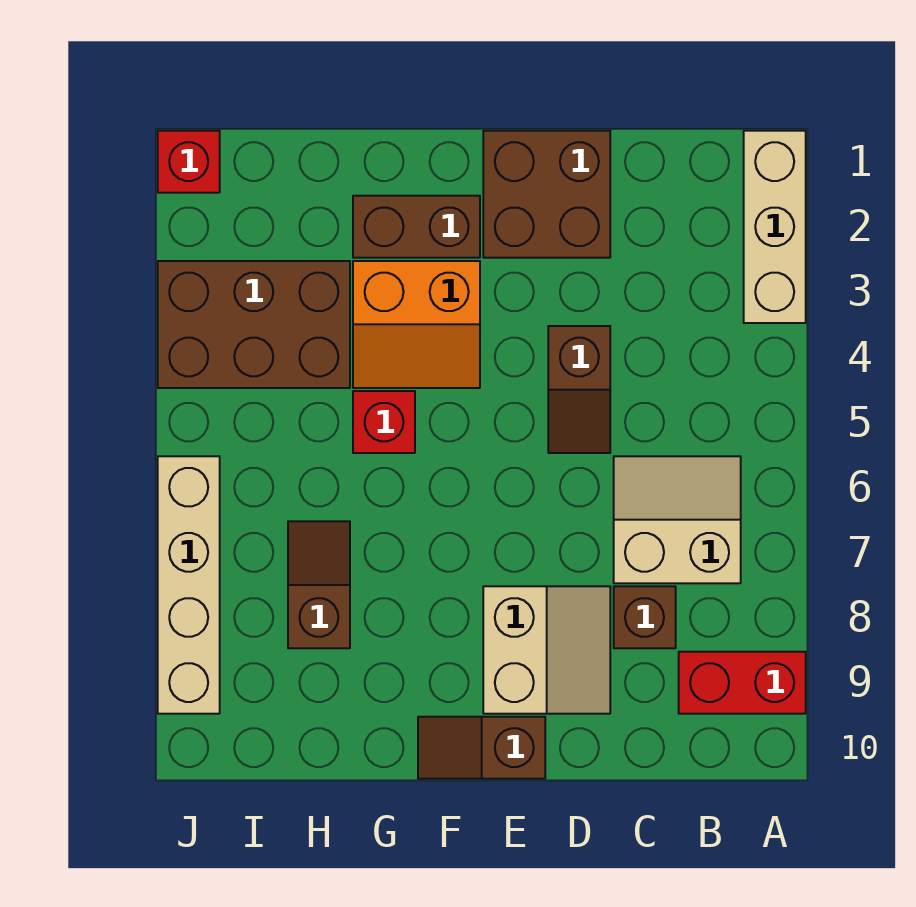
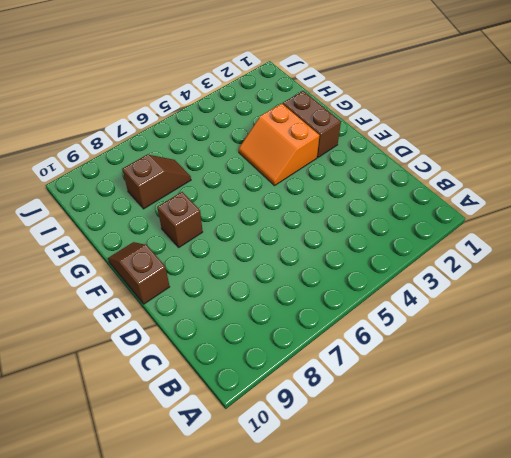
brown brick F8 level 1 -> brown brick C8 level 1
none -> tan brick A1:A3 level 1
none -> red brick A9:B9 level 1
none -> tan slope B6:C7 level 1 top 7

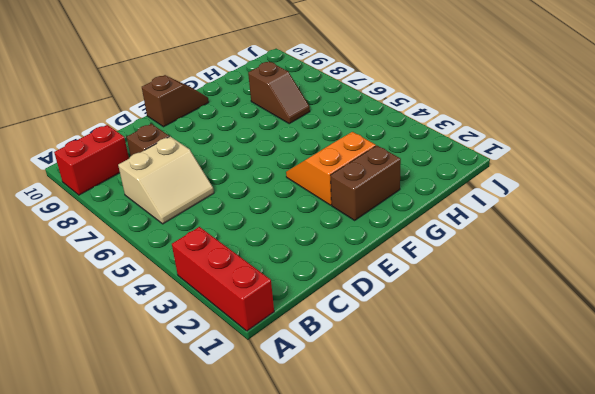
red brick A1:A3 level 1 -> tan brick A1:A3 level 1
none -> brown brick D1:E2 level 1
none -> brown slope D4:D5 level 1 top 4
none -> tan slope D8:E9 level 1 top E

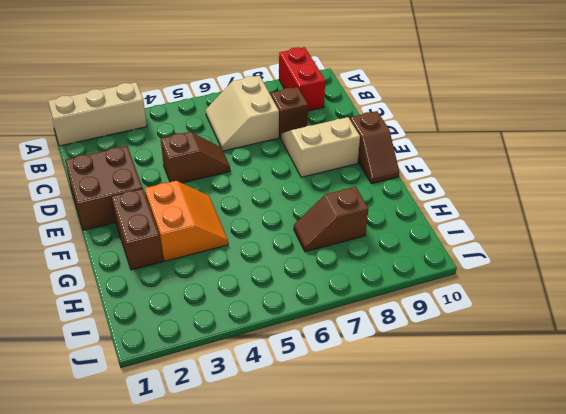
none -> red brick G5 level 1
none -> brown brick H3:J4 level 1
none -> red brick J1 level 1

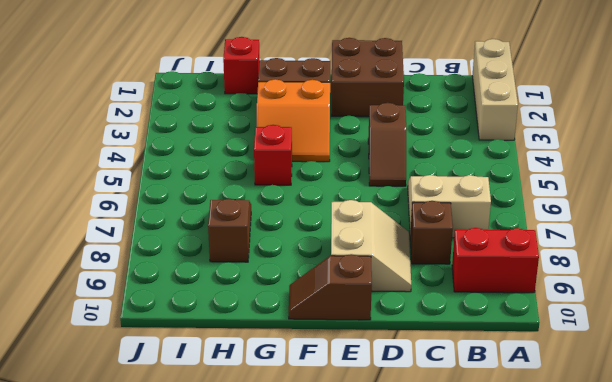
red brick H1 level 1 -> red brick J1 level 1
none -> brown brick H3:J4 level 1
none -> tan brick J6:J9 level 1

